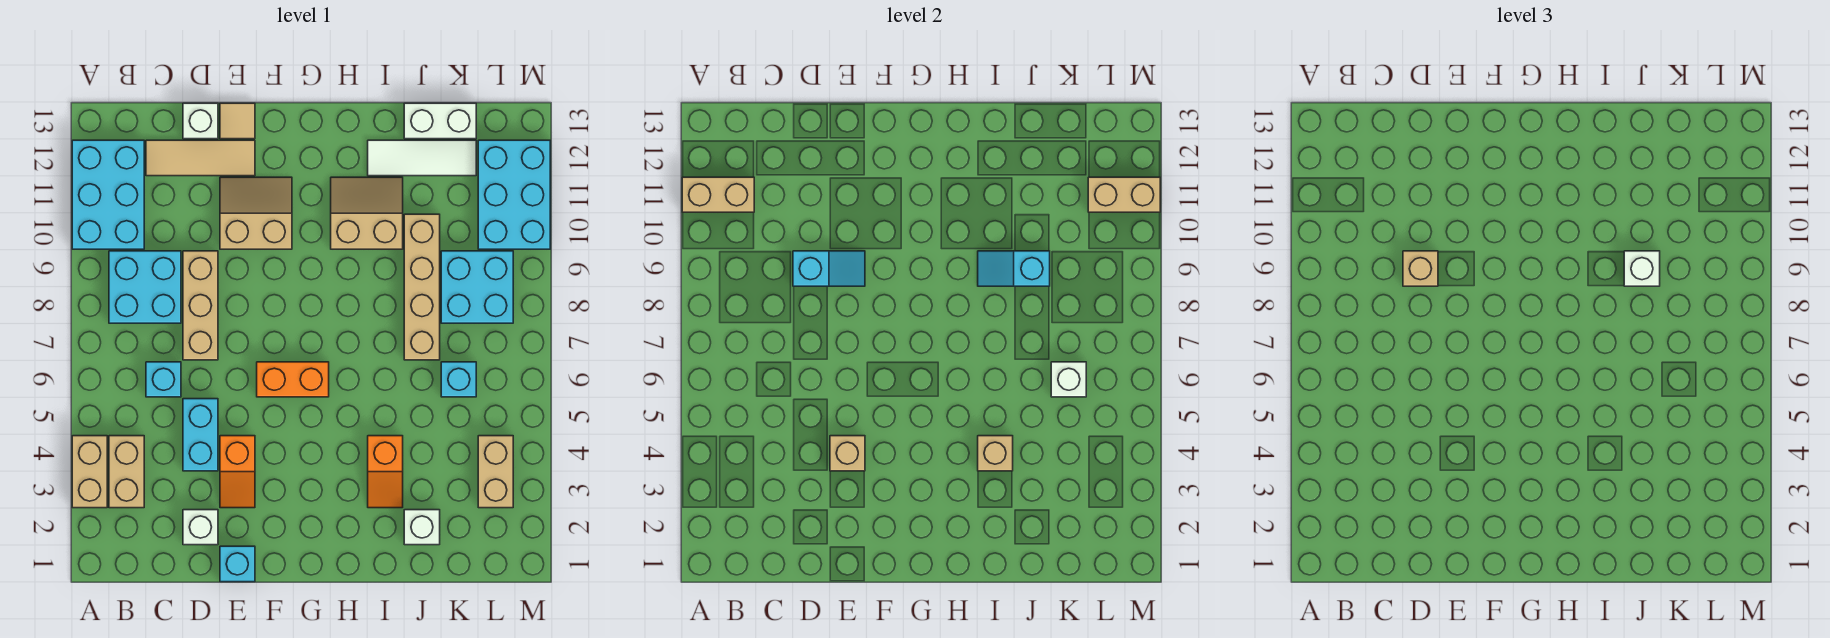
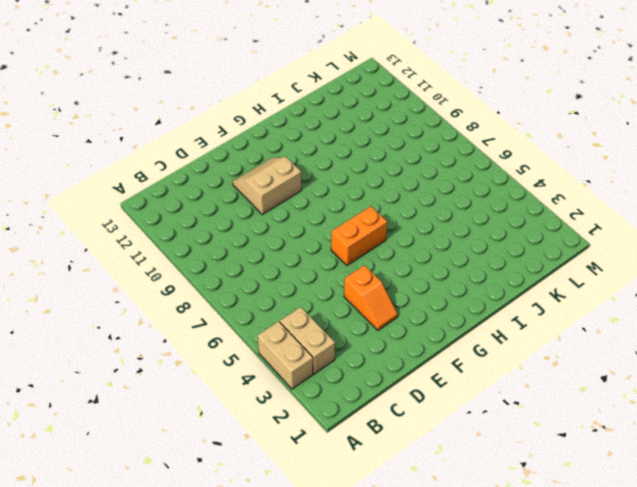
none -> cyan brick A10:B12 level 1
none -> cyan brick B8:C9 level 1
none -> cyan brick C6 level 1
none -> tan tile C12:E12 level 1

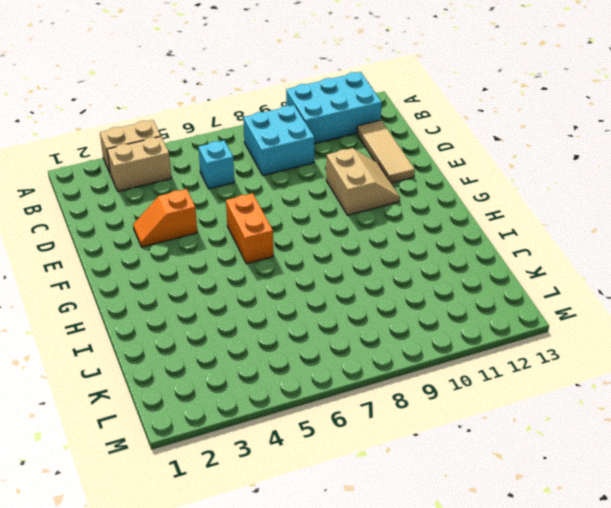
none -> white brick D2 level 1
none -> cyan brick D4:D5 level 1
none -> tan brick D7:D9 level 1
none -> white brick D13 level 1

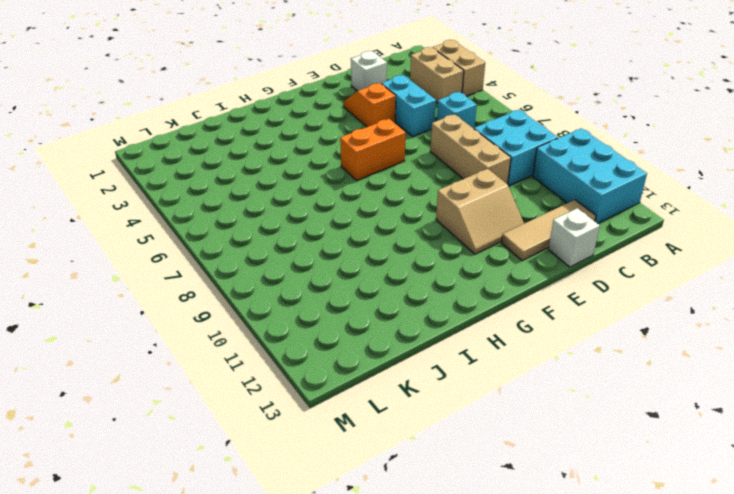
none -> cyan brick E1 level 1
none -> tan tile E13 level 1
none -> tan slope H10:I11 level 1 top 10
none -> orange slope I3:I4 level 1 top 4

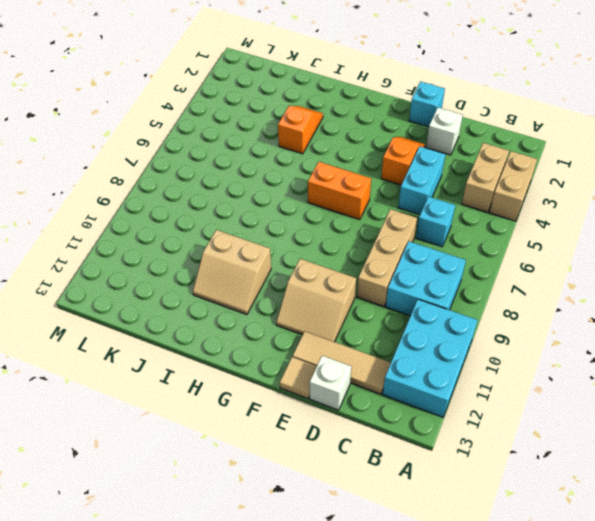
none -> white tile I12:K12 level 1
none -> white brick J2 level 1
none -> tan brick J7:J10 level 1
none -> white brick J13:K13 level 1

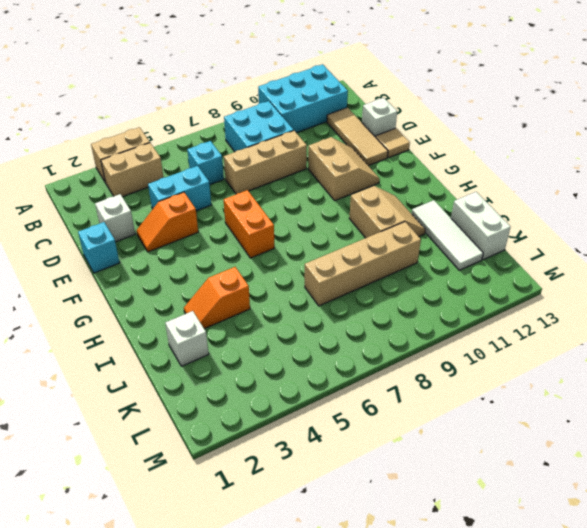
none -> cyan brick K6 level 1
none -> cyan brick K8:L9 level 1
none -> tan brick L3:L4 level 1
none -> cyan brick L10:M12 level 1

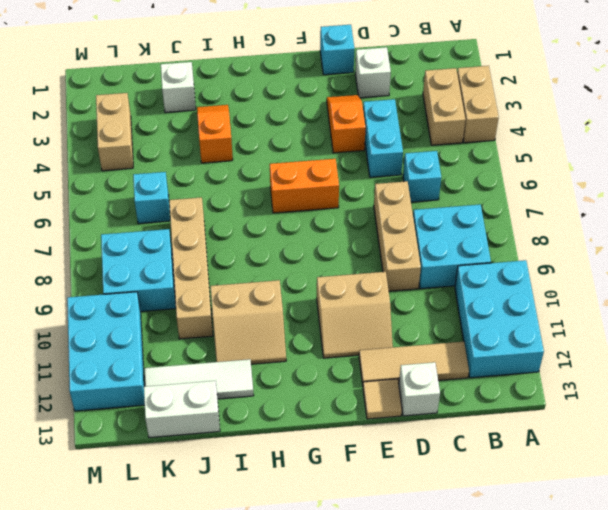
none -> tan brick A11:B11 level 2
none -> cyan slope D9:E9 level 2 top D
none -> tan brick E4 level 2
none -> tan brick I4 level 2

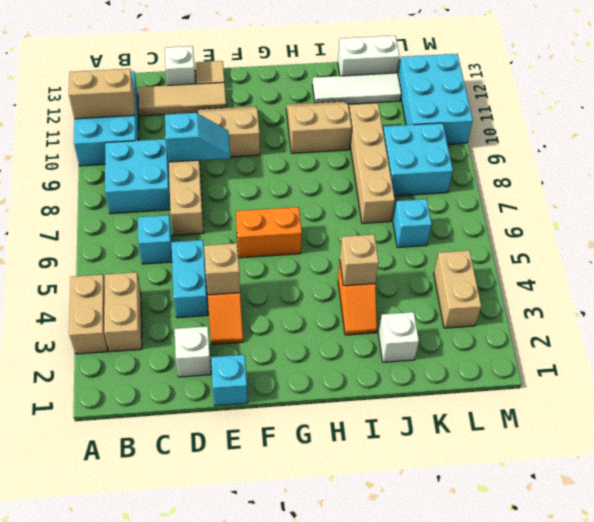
none -> cyan slope I9:J9 level 2 top J
none -> white brick K6 level 2
none -> tan brick L11:M11 level 2
none -> tan brick D9 level 3

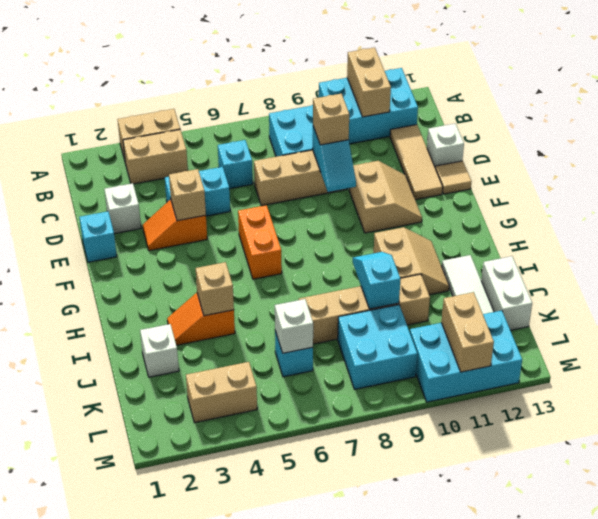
none -> white brick J9 level 3

